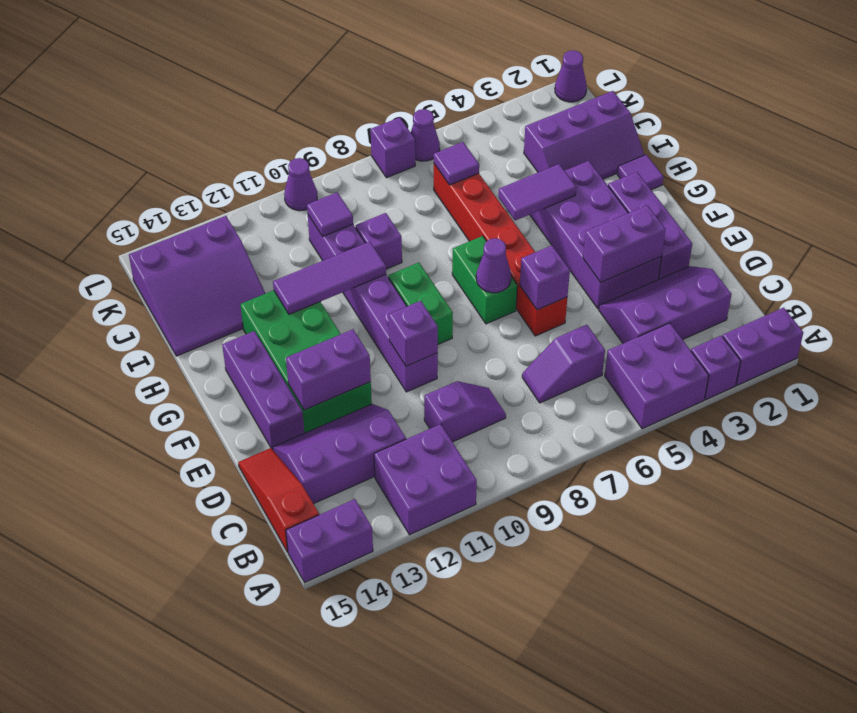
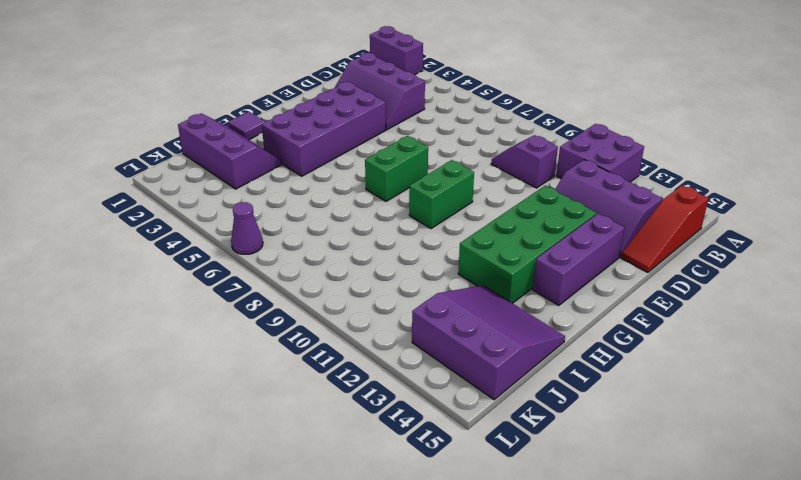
none -> purple brick A3 level 1
none -> purple brick A4:B5 level 1
none -> purple brick A14:A15 level 1
none -> purple slope C6:C7 level 1 top 6

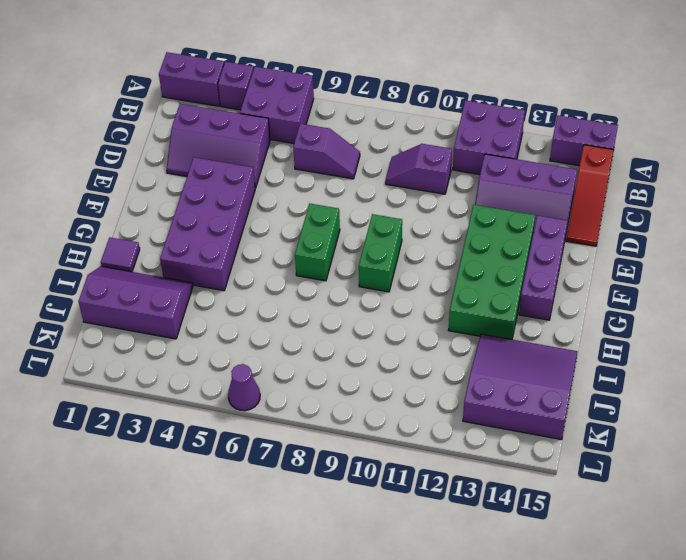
none -> purple brick E2:G2 level 1
none -> red brick E6:J6 level 1
none -> purple brick E10:J10 level 1
none -> purple brick I9 level 1

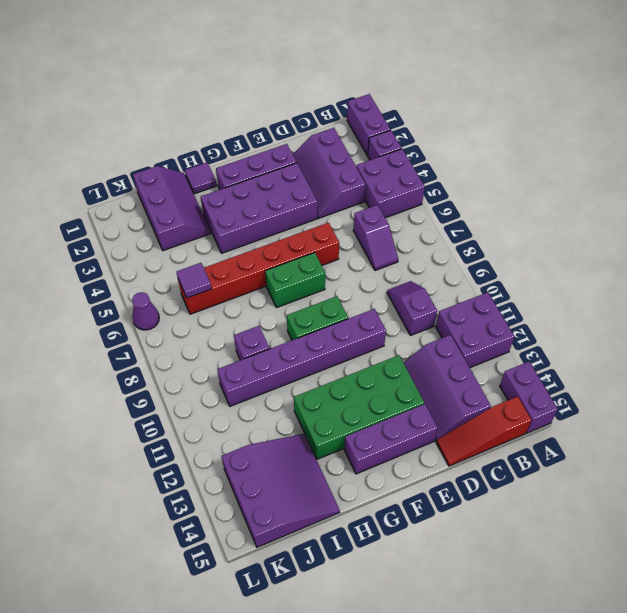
none -> purple cone L1 level 1
none -> purple brick L7 level 1
none -> purple cone L10 level 1
none -> purple brick E3:E4 level 2

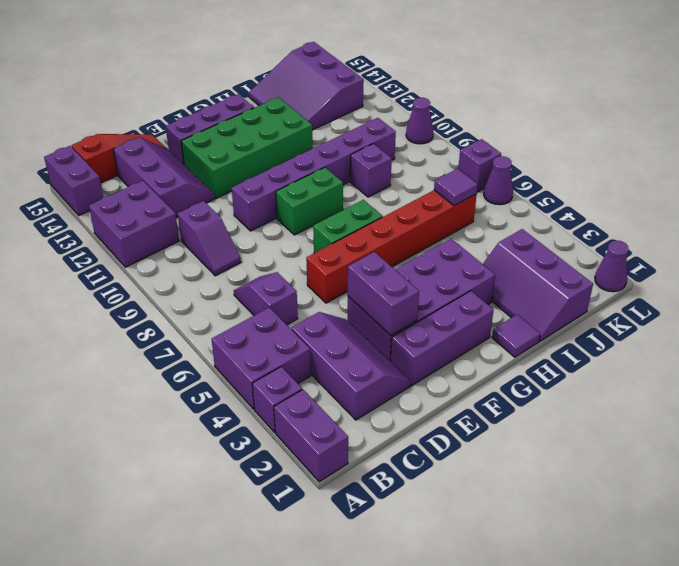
none -> purple brick E6 level 2
none -> purple brick E10 level 2
none -> purple brick E12:E13 level 2
none -> purple cone F7 level 2

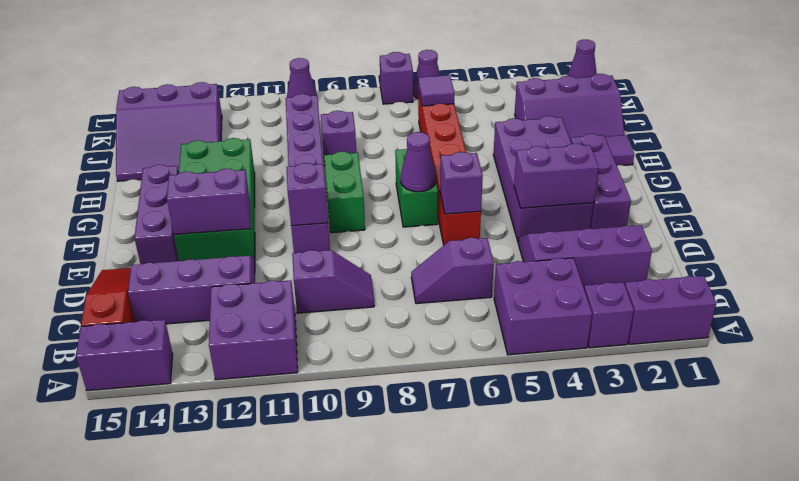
none -> purple tile H4:H5 level 2
none -> purple tile H10:H12 level 2
none -> purple tile J10 level 2

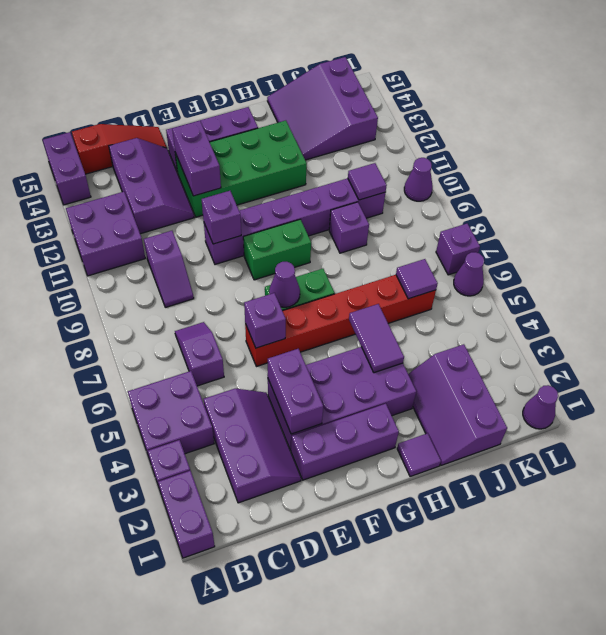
none -> purple tile H10:H12 level 2

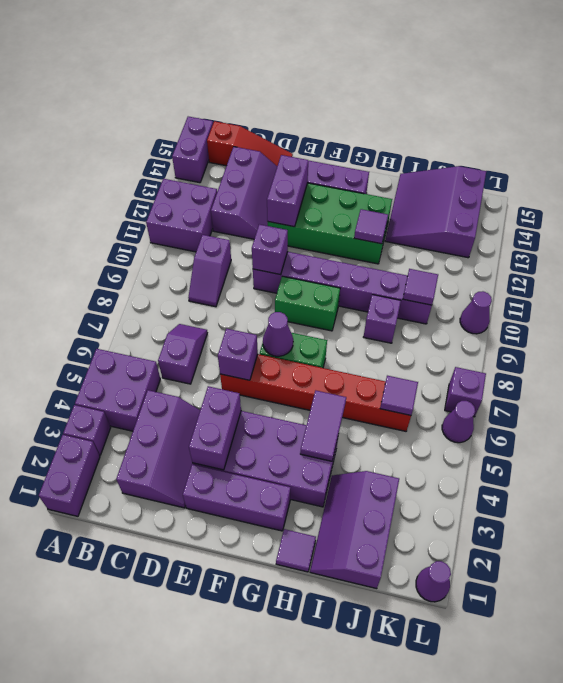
purple tile H12 level 2 -> purple tile H10:H12 level 2

